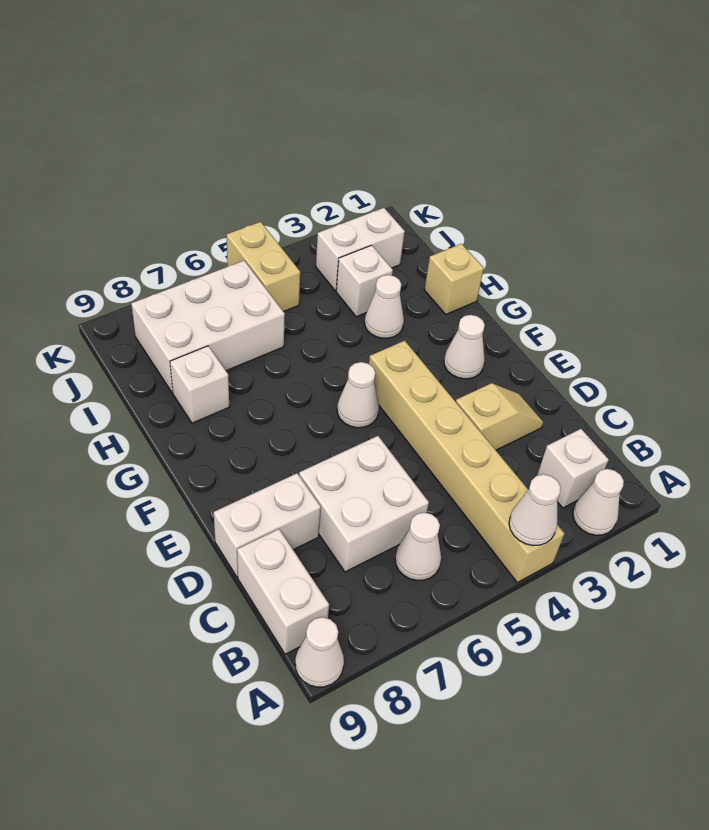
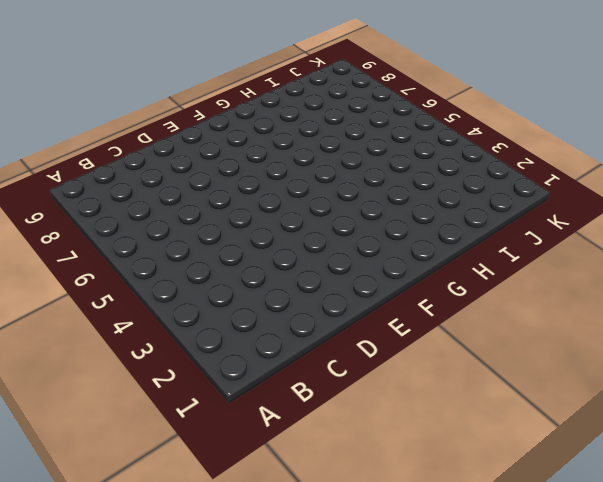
none -> white cone A2 level 1
none -> tan brick A4:F4 level 1
none -> white cone A9 level 1

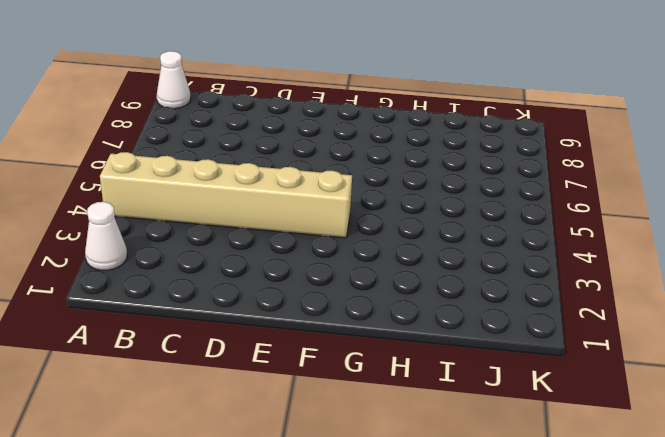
none -> white brick B2 level 1
none -> white cone B6 level 1
none -> white brick B9:C9 level 1

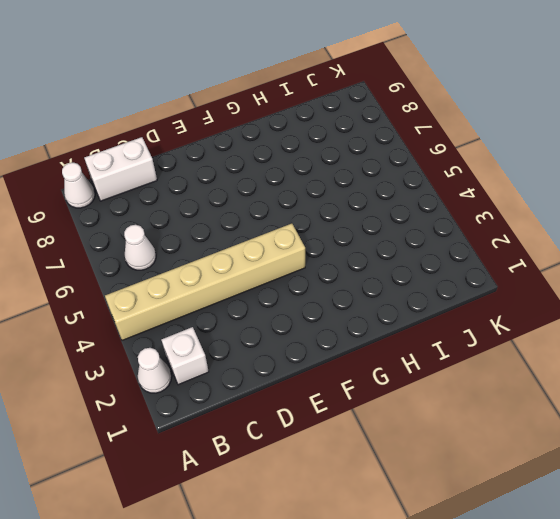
none -> white brick C6:D7 level 1
none -> tan slope D2:D3 level 1 top 3
none -> white brick D8:D9 level 1

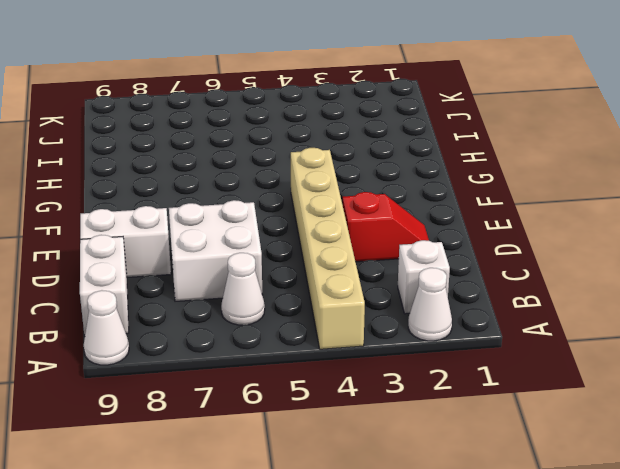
red slope D2:D3 level 1 top 3 -> tan slope D2:D3 level 1 top 3
none -> white cone F2 level 1
none -> white cone F5 level 1
none -> tan brick H1 level 1

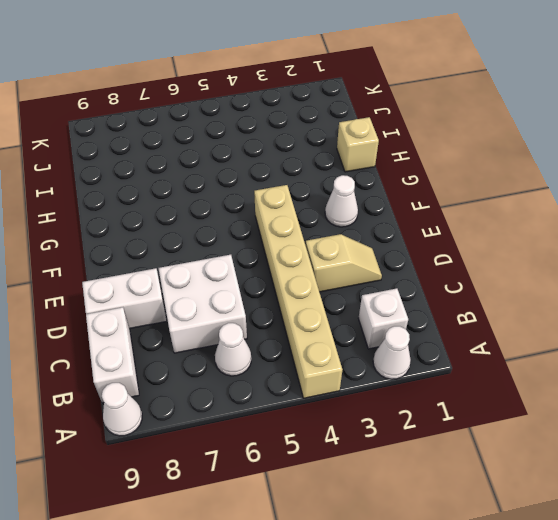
none -> white cone F5 level 1
none -> white cone H3 level 1
none -> white brick H8 level 1

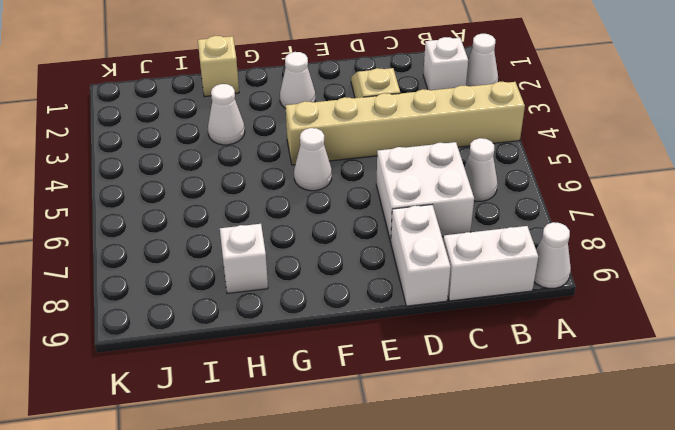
none -> white brick I3 level 1
none -> white brick I6:J8 level 1
none -> white brick J2:J3 level 1

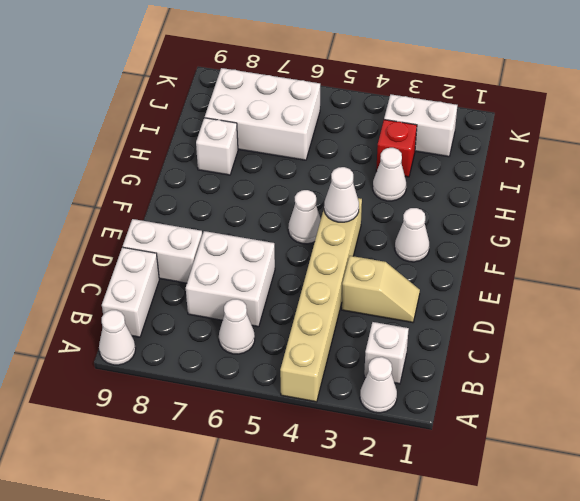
white cone F4 level 2 -> white cone A4 level 2
red brick I3 level 1 -> white brick I3 level 1
none -> tan brick H1 level 1
none -> tan brick J5:K5 level 1

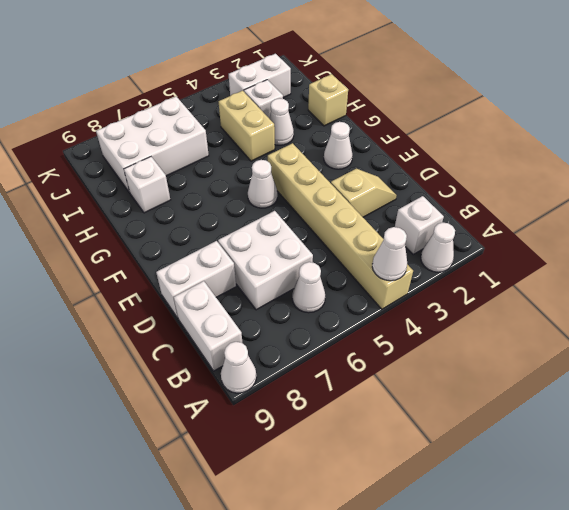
tan brick H4:I4 level 1 -> tan brick J5:K5 level 1

